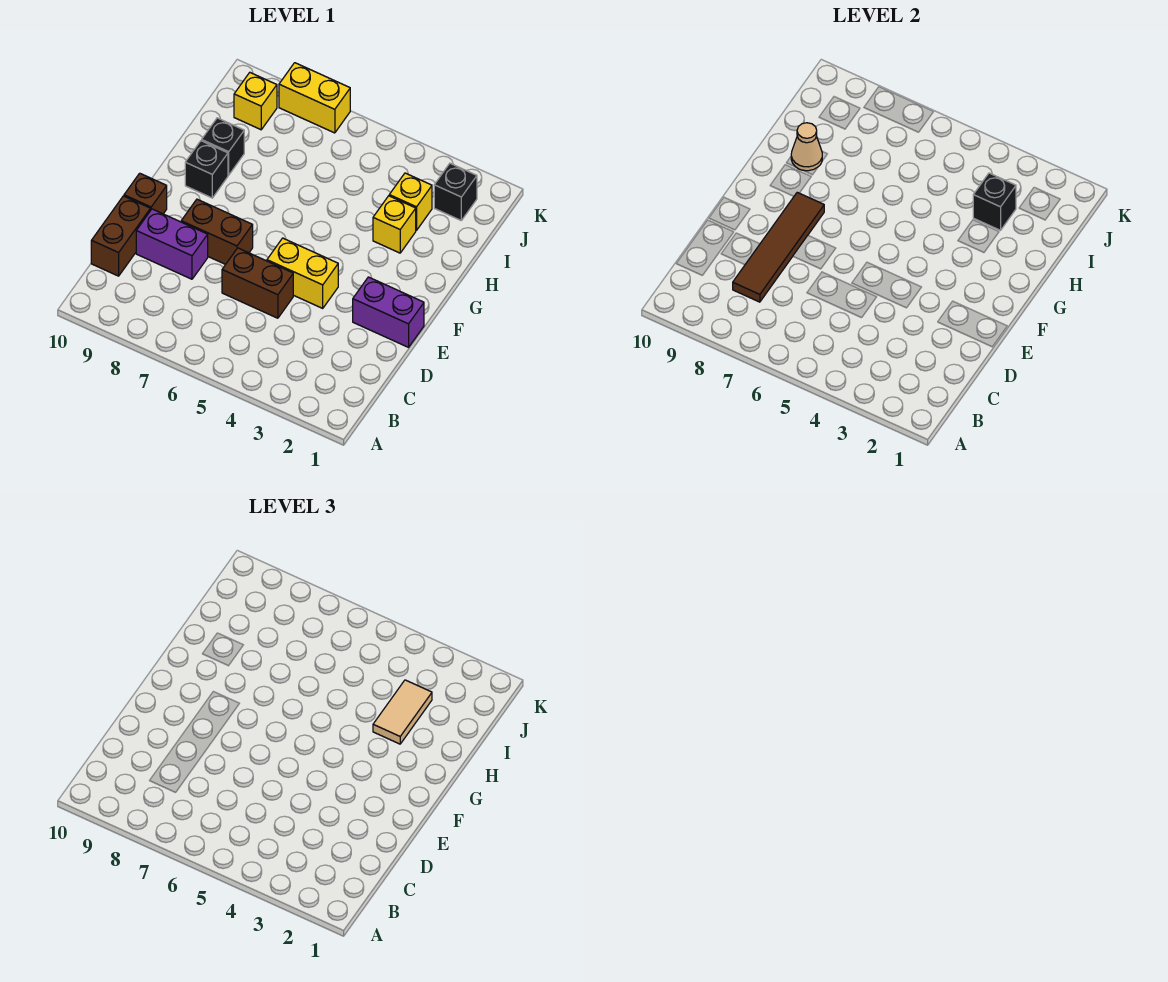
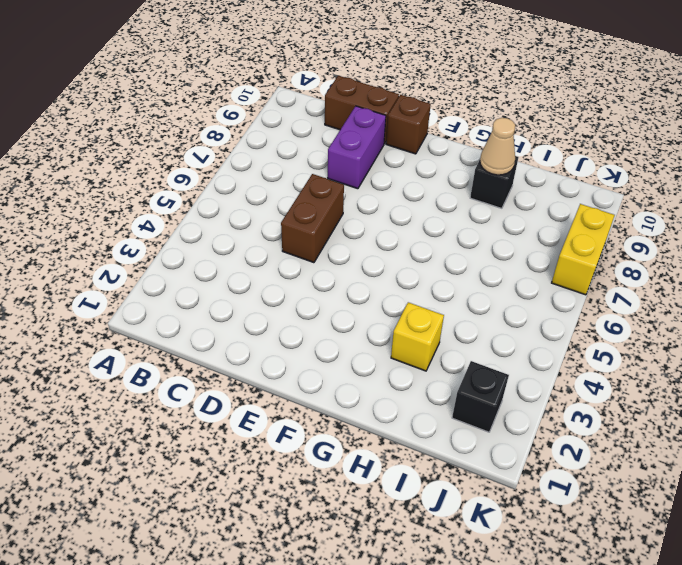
none -> purple brick E1:E2 level 1
none -> yellow brick E4:E5 level 1
none -> brown brick E7:E8 level 1

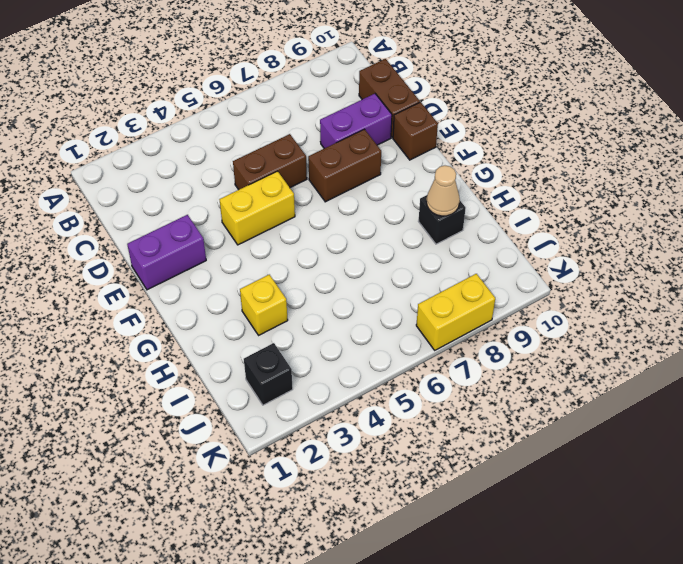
none -> black brick G9 level 1
none -> yellow brick I3 level 1
none -> yellow brick J9 level 1

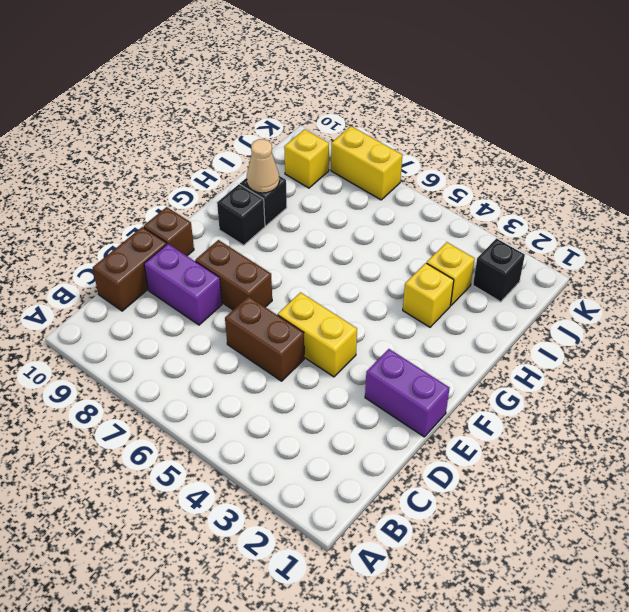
none -> brown tile C8:F8 level 2
none -> black brick I3 level 2
none -> tan tile H3:I3 level 3

